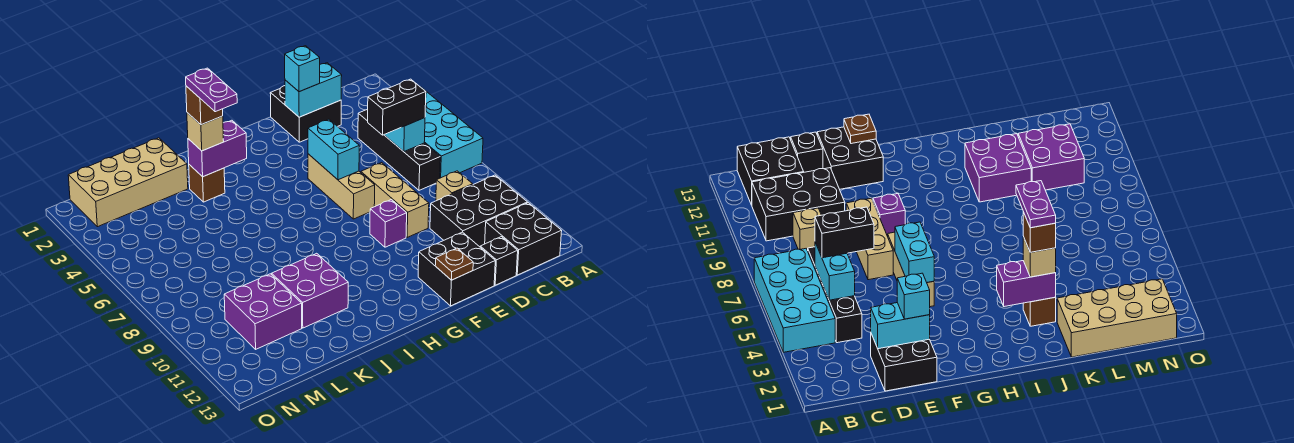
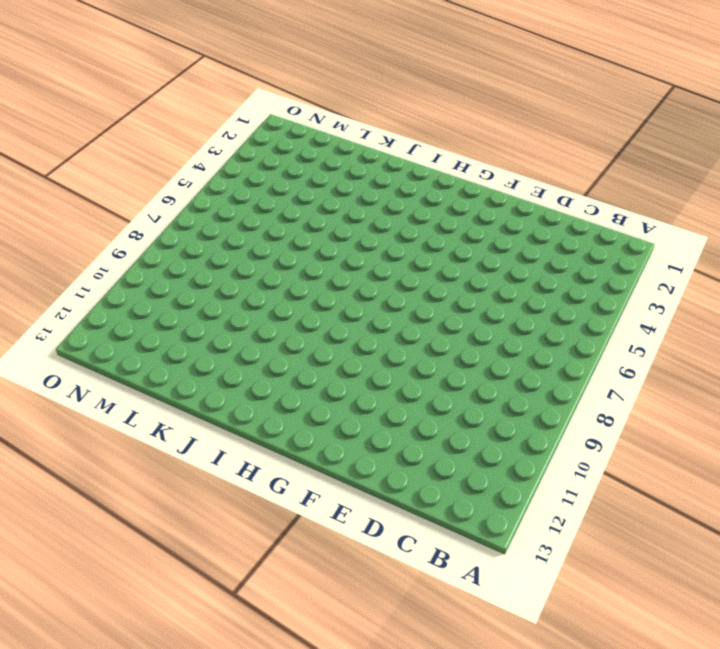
none -> cyan brick A4:B7 level 1
none -> black brick B10:D11 level 1
none -> black brick B12:C13 level 1

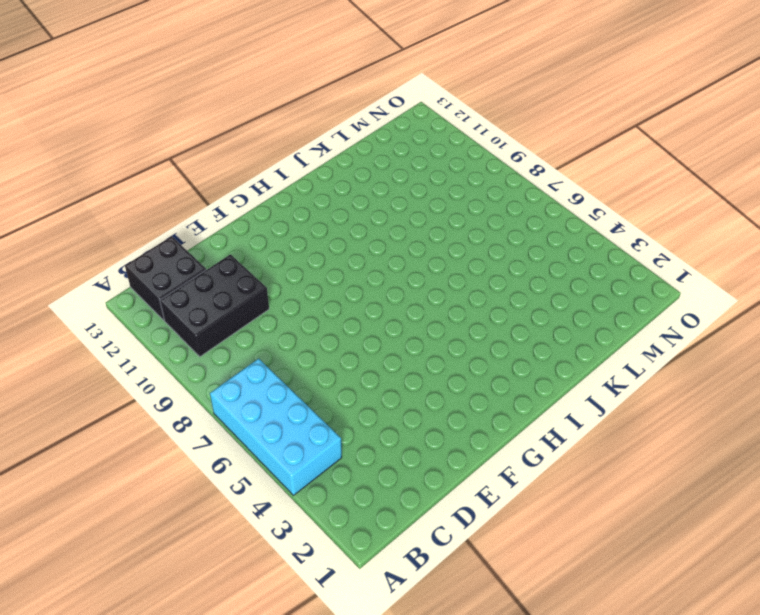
none -> black brick C4:C7 level 1
none -> tan brick C9 level 1
none -> black brick D1:E2 level 1

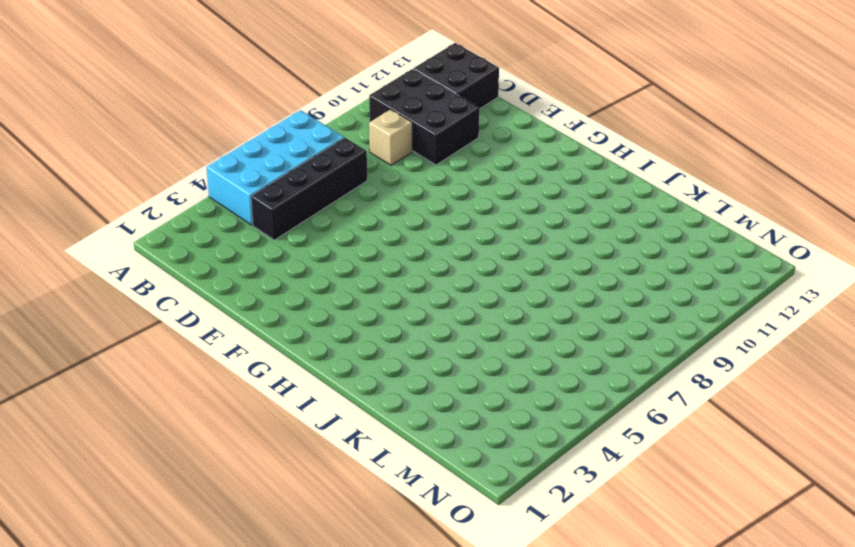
none -> black brick D1:E2 level 1
none -> black brick D13 level 1
none -> tan brick E7:E9 level 1

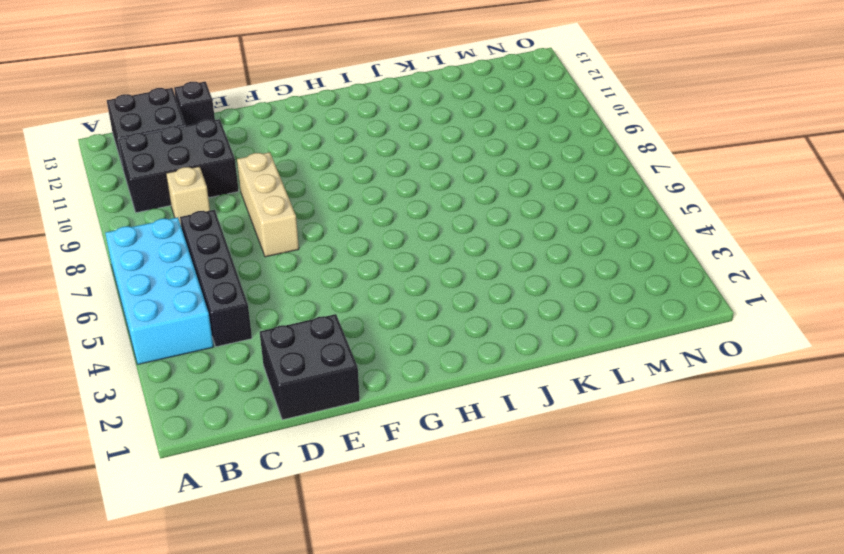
none -> black brick E12:F13 level 1
none -> tan brick F5:F7 level 1
none -> purple brick F9 level 1

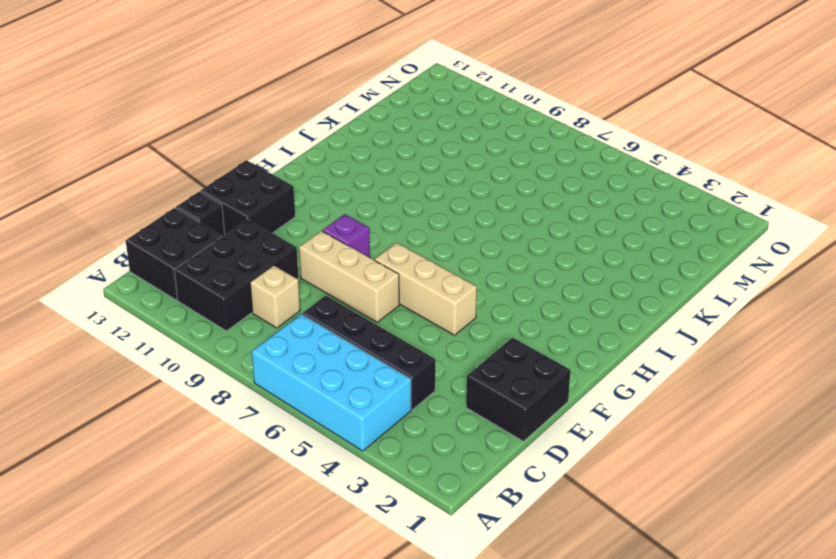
none -> brown brick J3 level 1
none -> purple brick J10:K11 level 1
none -> tan brick K1:N2 level 1

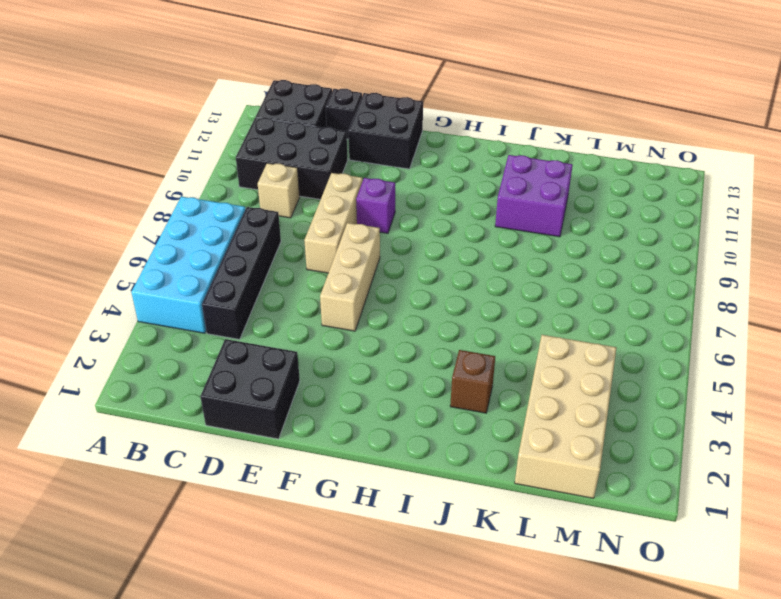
tan brick L1:M4 level 1 -> tan brick K1:N2 level 1
none -> purple brick L10:M11 level 1
none -> cyan brick C5:C6 level 2
none -> cyan brick D2:E2 level 2

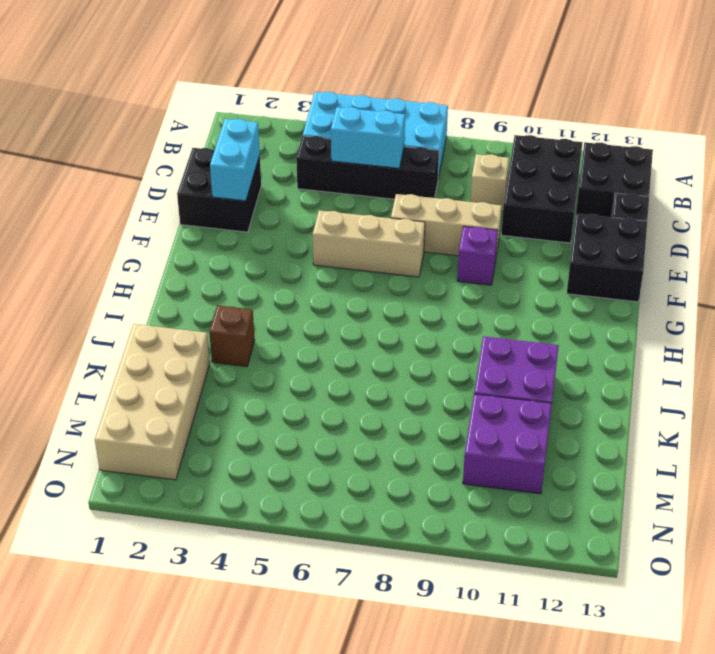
none -> cyan brick F5:F6 level 2
none -> brown plate F13 level 2
none -> purple brick I3:J3 level 2

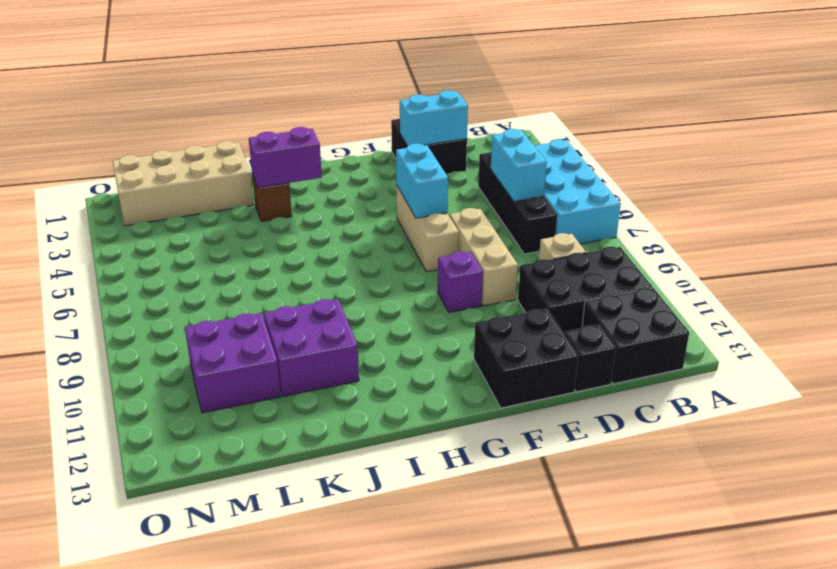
none -> brown plate F13 level 2
none -> black brick C6:D6 level 3
none -> cyan brick E2 level 3

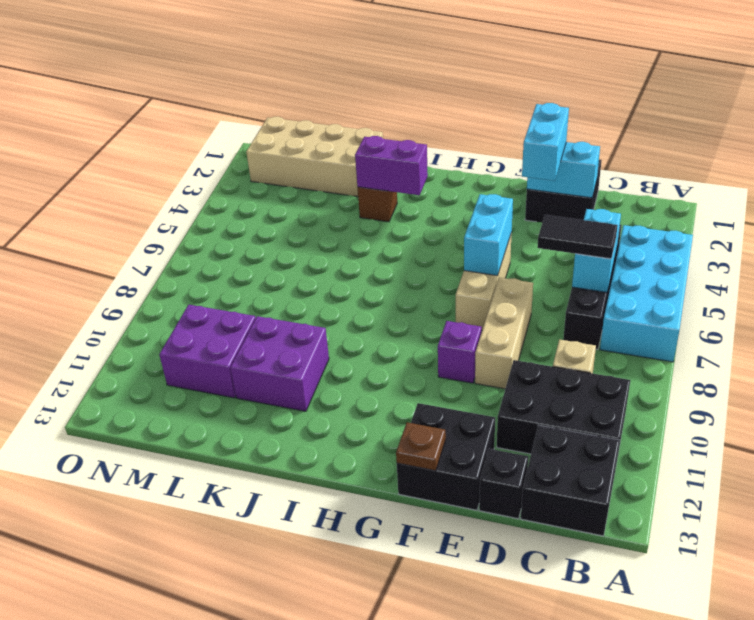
black tile C6:D6 level 3 -> black brick C6:D6 level 3
cyan brick E2:E3 level 3 -> cyan brick E2 level 3
none -> tan brick J3 level 3
none -> brown brick J3 level 4
none -> purple plate J3:J4 level 5

